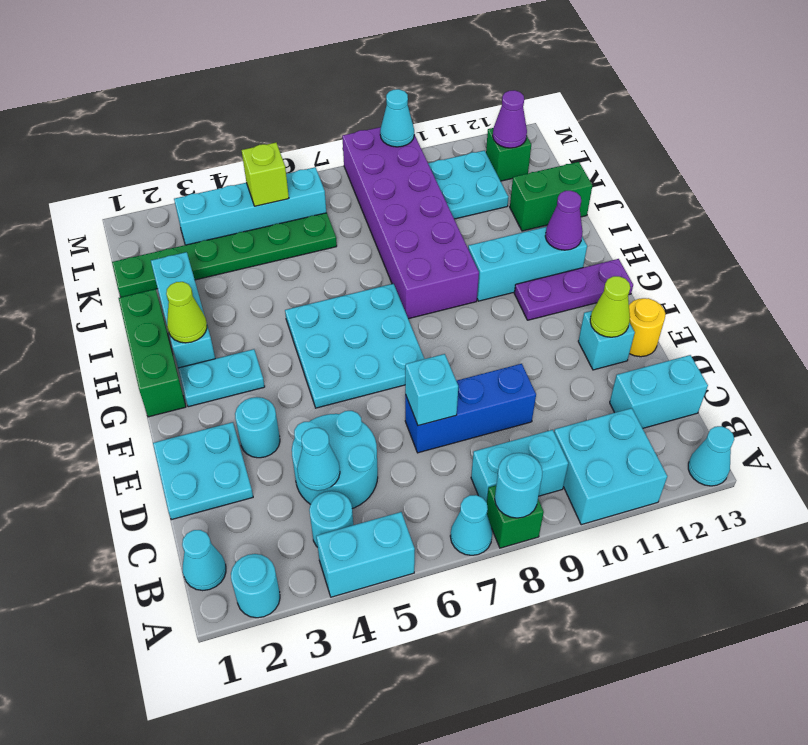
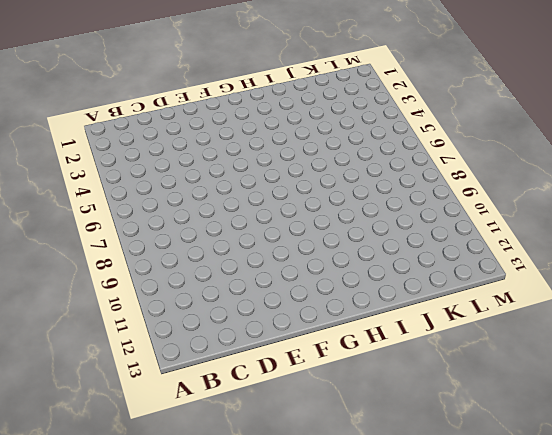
none -> cyan round brick A2 level 1
none -> cyan brick A4:A5 level 1
none -> cyan cone A7 level 1
none -> green brick A8 level 1

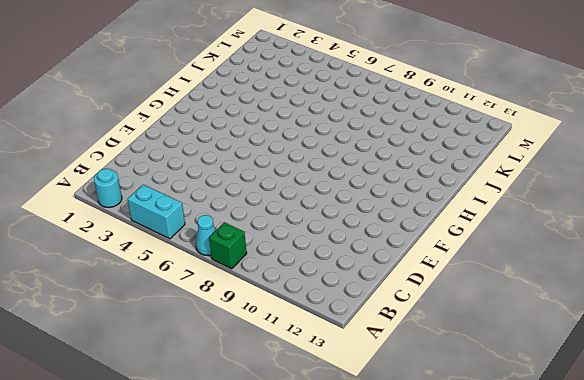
none -> cyan brick A10:B11 level 1
none -> cyan cone A13 level 1
none -> cyan cone B1 level 1
none -> cyan round brick B4 level 1

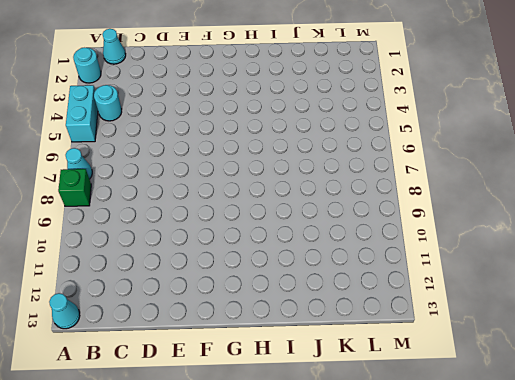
none -> cyan brick A10:B11 level 1
none -> cyan brick B8:B9 level 1
none -> cyan round brick C4:D5 level 1
none -> cyan brick C12:C13 level 1

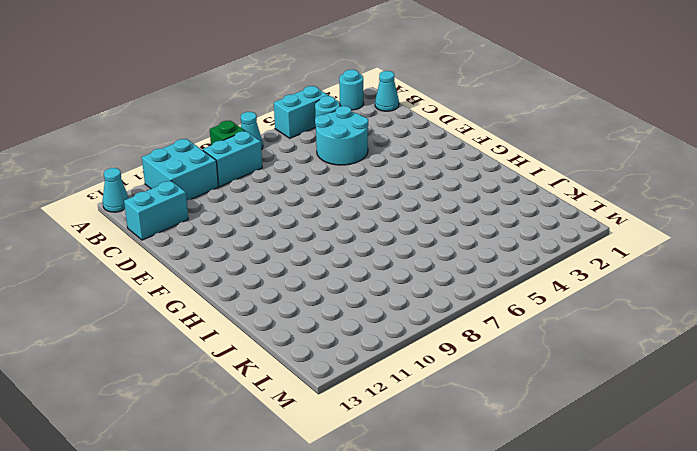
none -> cyan plate D1:E2 level 1
none -> blue brick D7:D9 level 1
none -> cyan round brick E3 level 1
none -> cyan brick E12 level 1

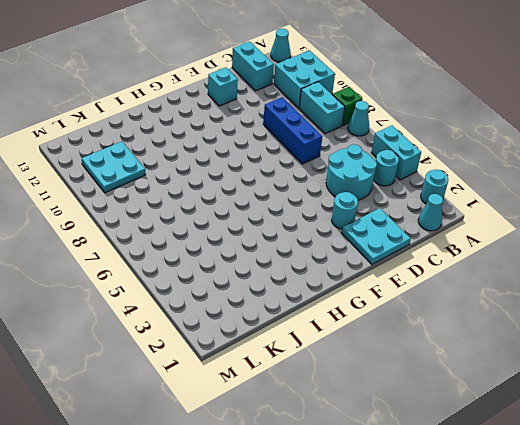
none -> yellow round brick E13 level 1
none -> cyan plate F5:H7 level 1
none -> green brick G1:I1 level 1
none -> cyan plate G2:G3 level 1

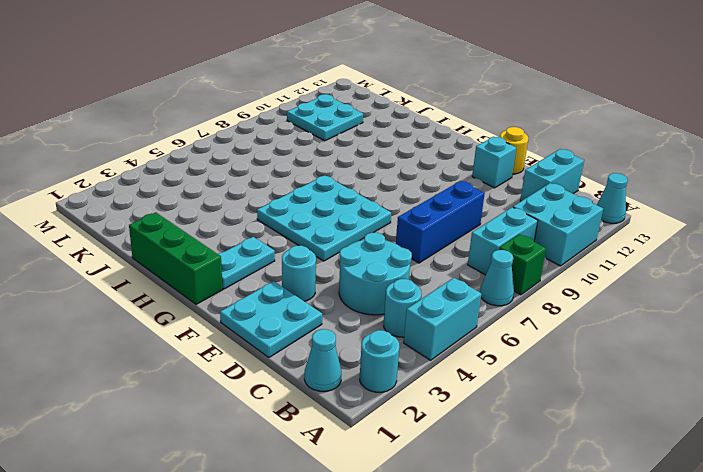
none -> purple plate G11:G13 level 1
none -> cyan brick H2:J2 level 1
none -> purple brick H8:M9 level 1
none -> cyan brick H10:H12 level 1

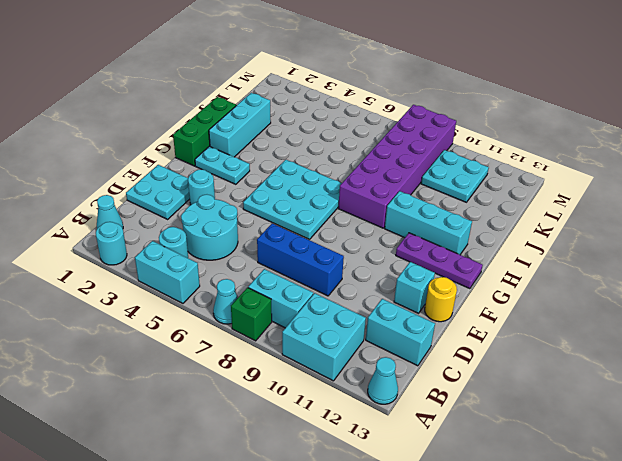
none -> green brick J12:J13 level 1
none -> green plate K1:K6 level 1
none -> cyan brick L3:L6 level 1
none -> green brick L12 level 1

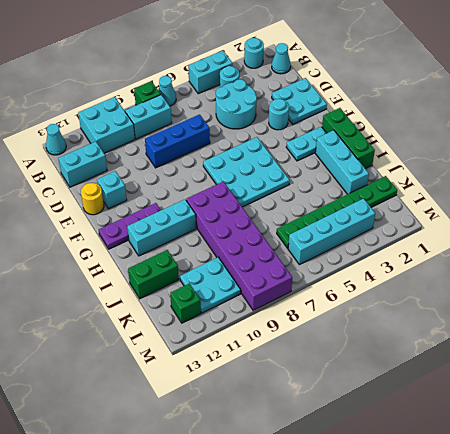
none -> cyan round brick A8 level 2
none -> cyan cone C4 level 2
none -> cyan brick D7 level 2
none -> lime cone E12 level 2

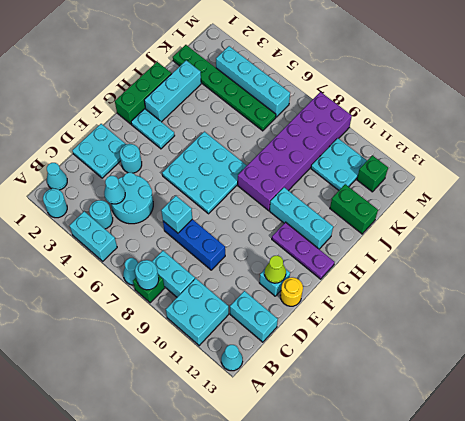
none -> lime cone H2 level 2
none -> purple cone H12 level 2
none -> lime brick L5 level 2
none -> purple cone L12 level 2

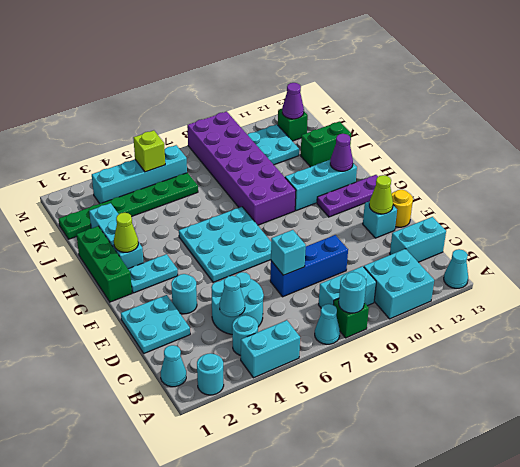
none -> cyan cone M9 level 2

